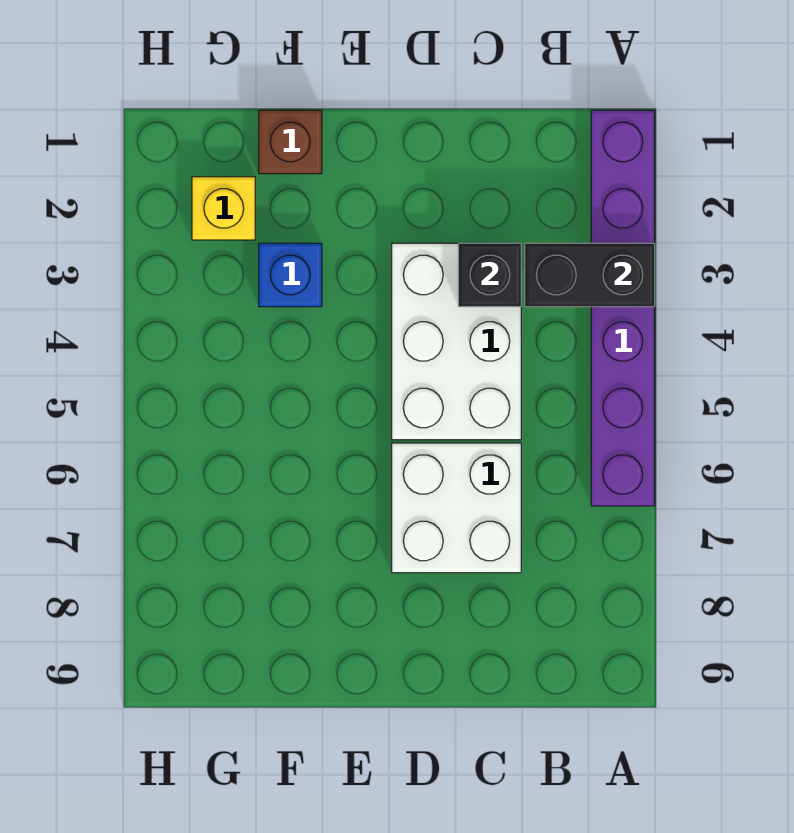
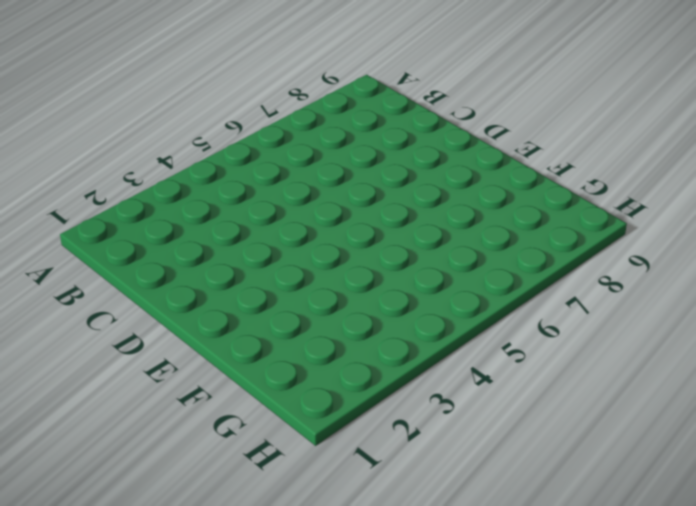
none -> purple brick A1:A6 level 1
none -> white brick C3:D5 level 1

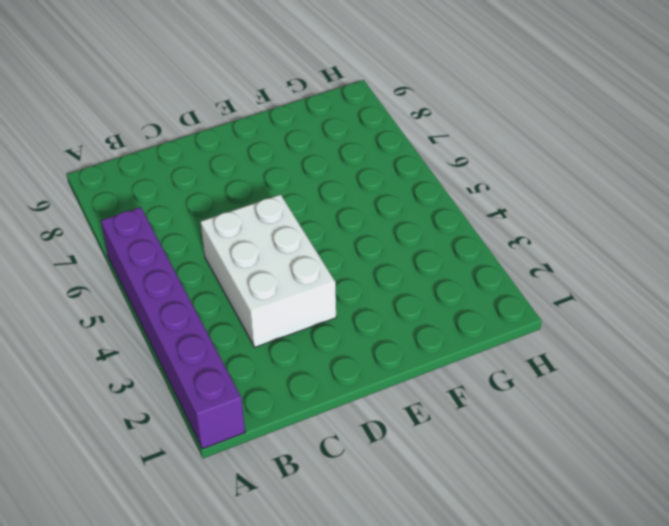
none -> white brick C6:D7 level 1
none -> brown brick F1 level 1

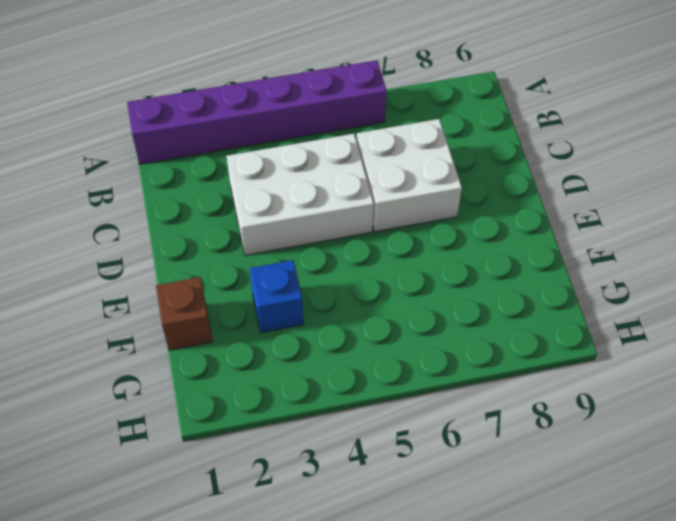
none -> yellow brick G2 level 1
none -> black brick A3:B3 level 2

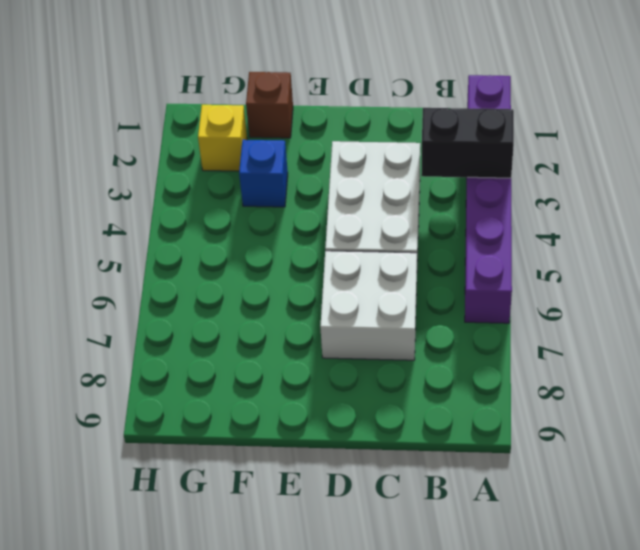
none -> black brick C3 level 2

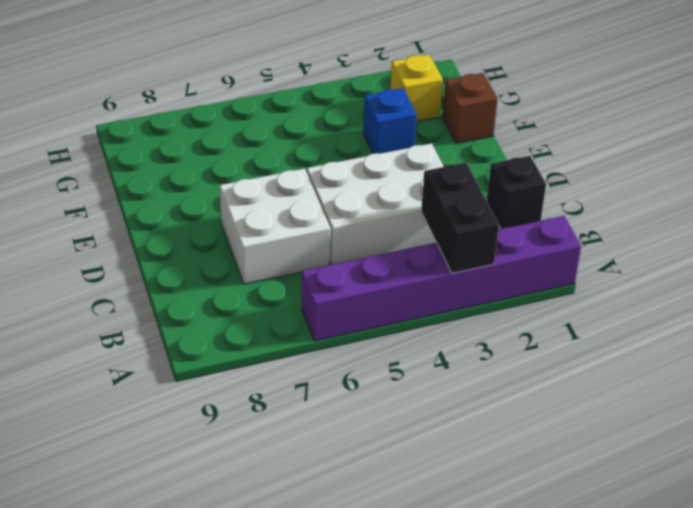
black brick C1 level 1 -> black brick C3 level 2

